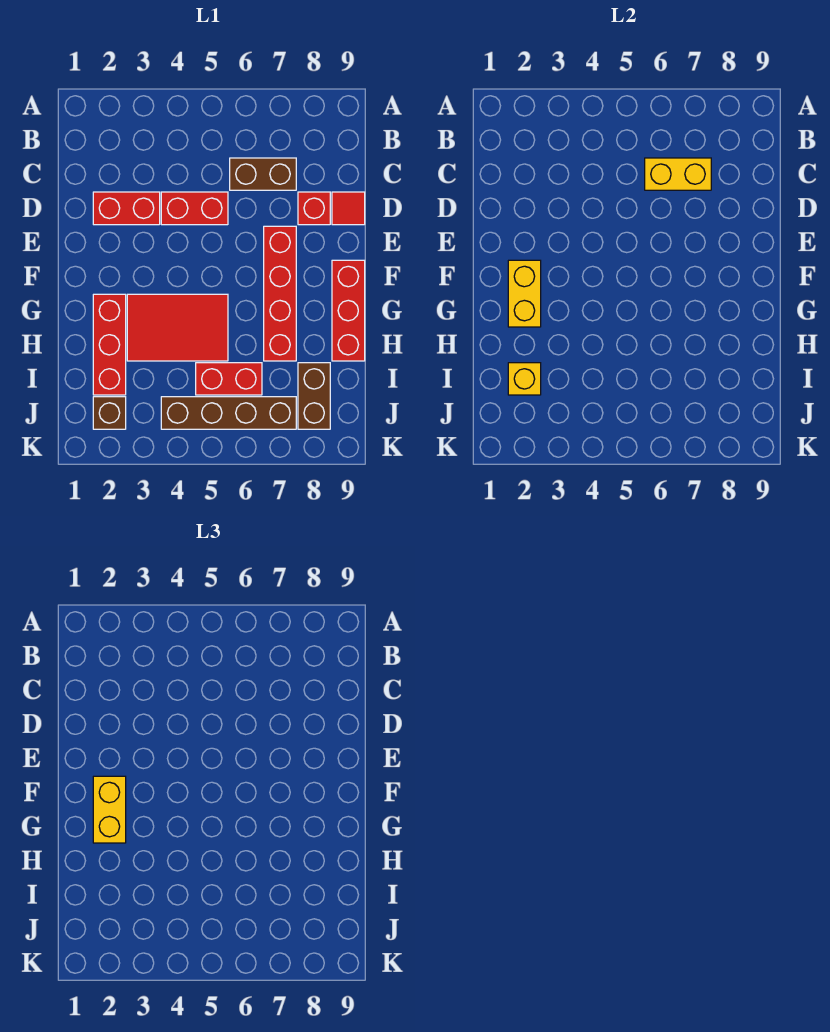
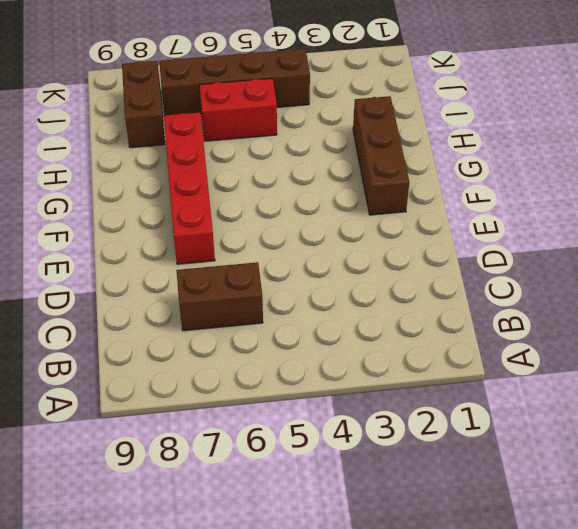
brown brick F2:H2 level 1 -> red brick G2:I2 level 1
none -> red brick D2:D3 level 1
none -> red brick D4:D5 level 1
none -> red brick D8 level 1

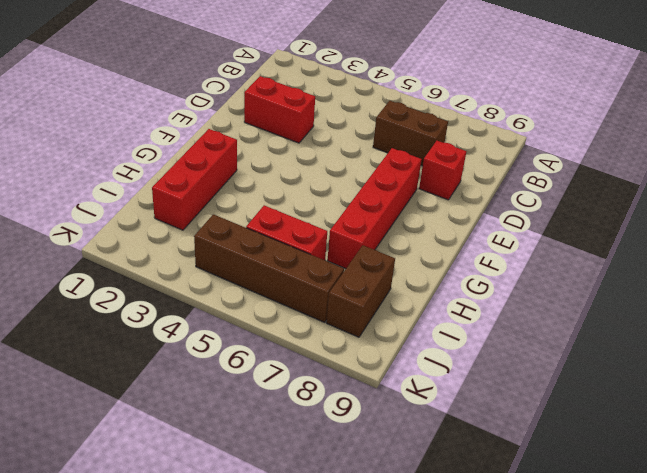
none -> red brick D4:D5 level 1
none -> red tile D9 level 1
none -> red brick F9:H9 level 1

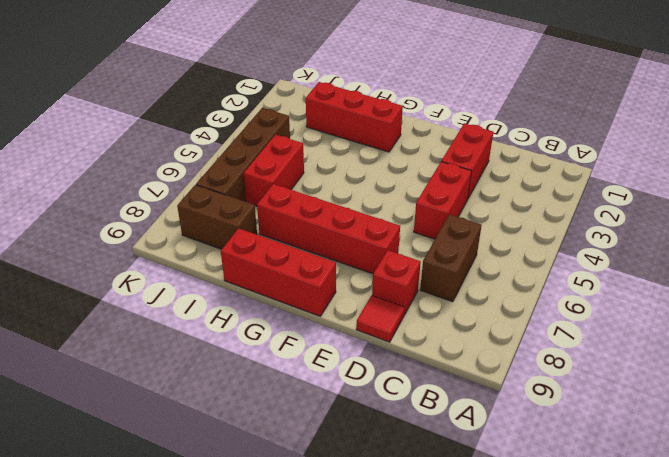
none -> red tile G3:H5 level 1
none -> brown brick J2 level 1
none -> yellow brick C6:C7 level 2

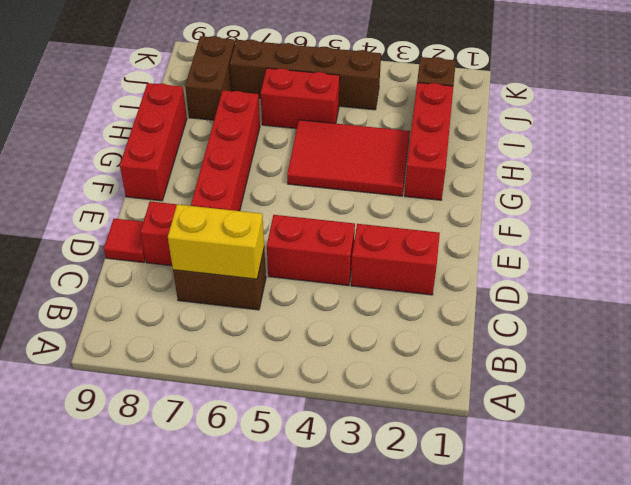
none -> yellow brick F2:G2 level 2
none -> yellow brick I2 level 2
none -> yellow brick F2:G2 level 3

